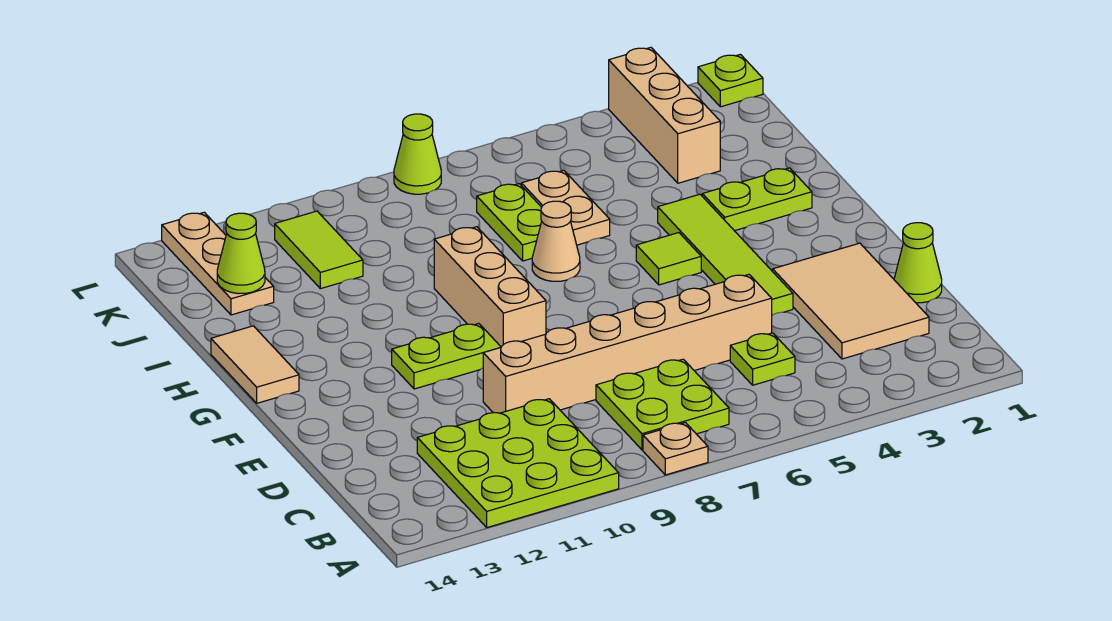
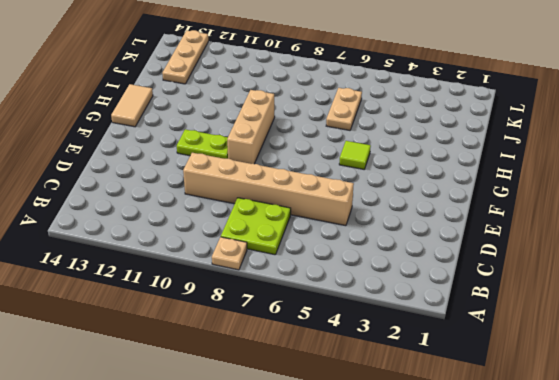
none -> lime plate A10:C12 level 1
none -> tan tile C2:E3 level 1
none -> lime plate C5 level 1

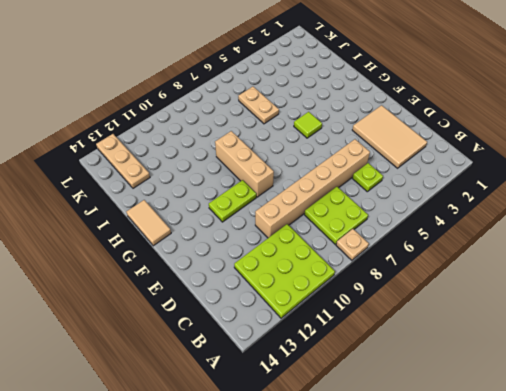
none -> lime cone D1 level 1
none -> lime tile E4:H4 level 1
none -> lime plate H2:H3 level 1

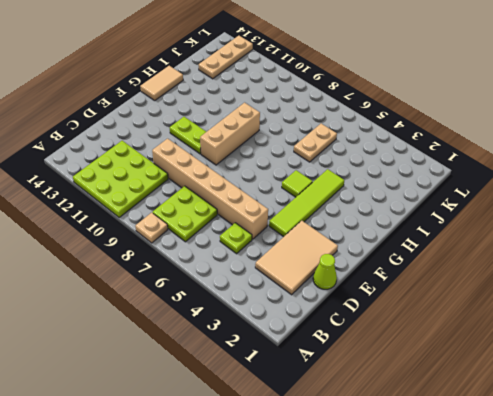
none -> lime plate H2:H3 level 1
none -> tan cone H7 level 1
none -> lime plate I7:J7 level 1

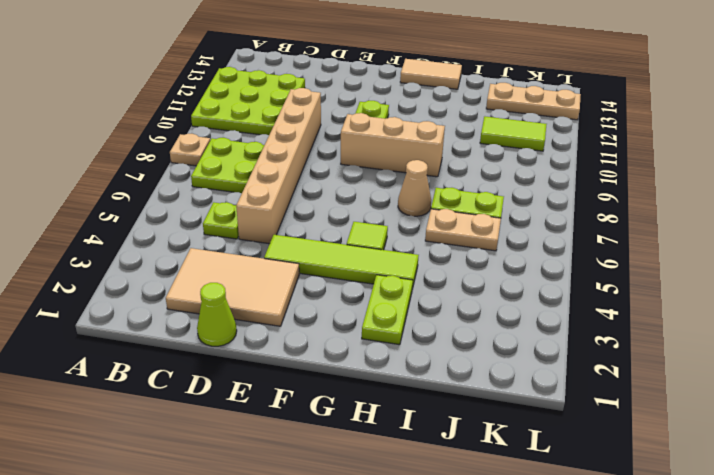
none -> tan brick J3:L3 level 1
none -> lime plate L1 level 1
none -> lime cone L8 level 1

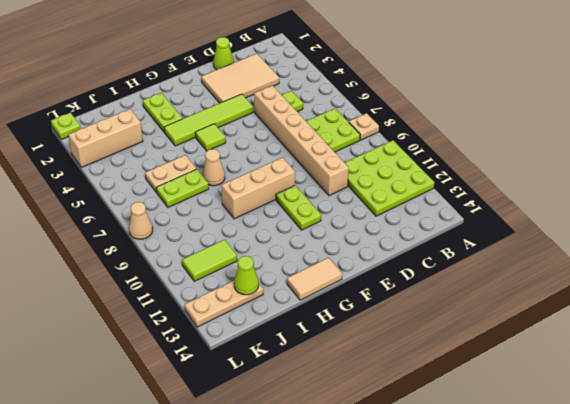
tan cone L8 level 1 -> lime cone L8 level 1

